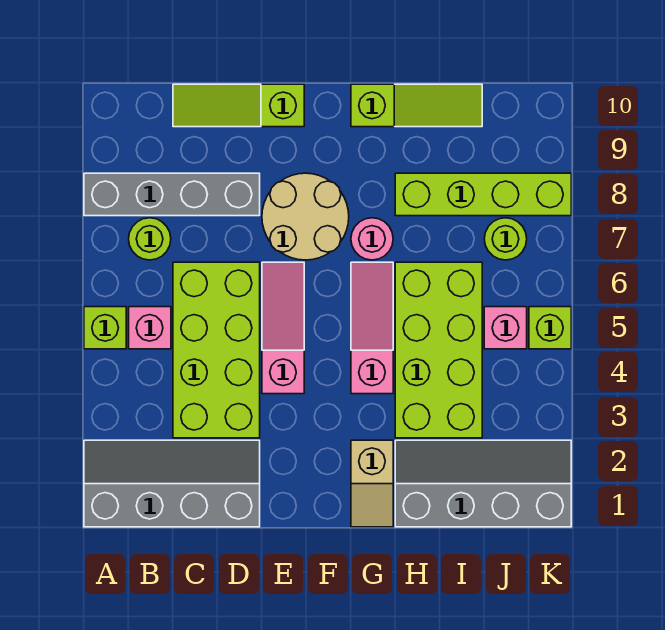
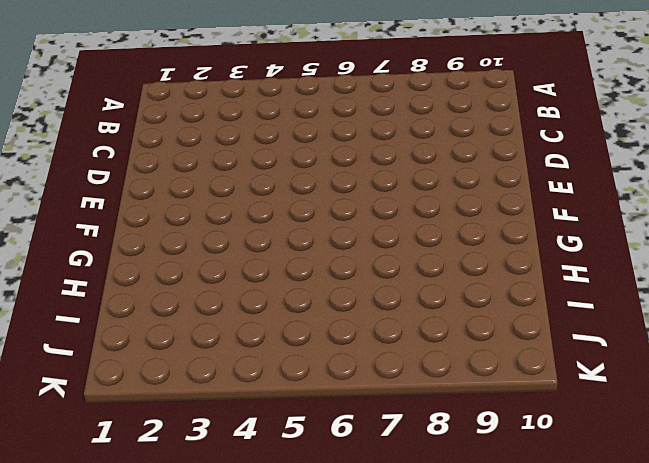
none -> grey slope A1:D2 level 1 top 1
none -> lime brick A5 level 1
none -> grey brick A8:D8 level 1

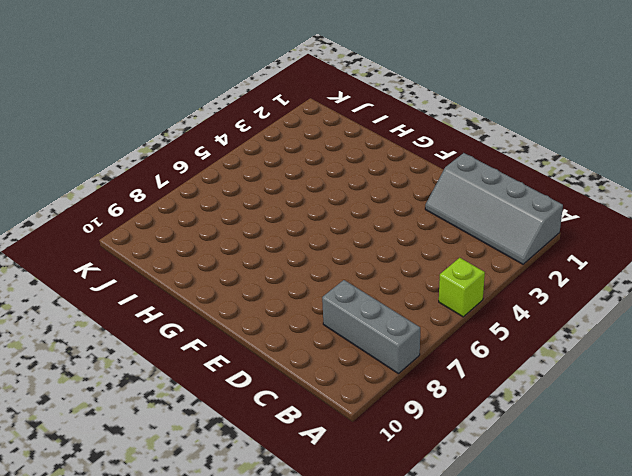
grey brick A8:C8 level 1 -> grey brick A8:D8 level 1
none -> pink brick B5 level 1
none -> lime round brick B7 level 1
none -> lime brick C3:D6 level 1

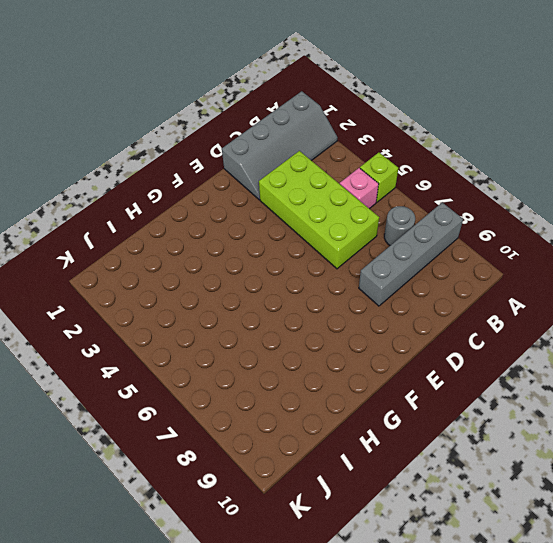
grey round brick B7 level 1 -> lime round brick B7 level 1
none -> lime slope C10:E10 level 1 top E
none -> pink slope E4:E6 level 1 top 4
none -> tan round brick E7:F8 level 1

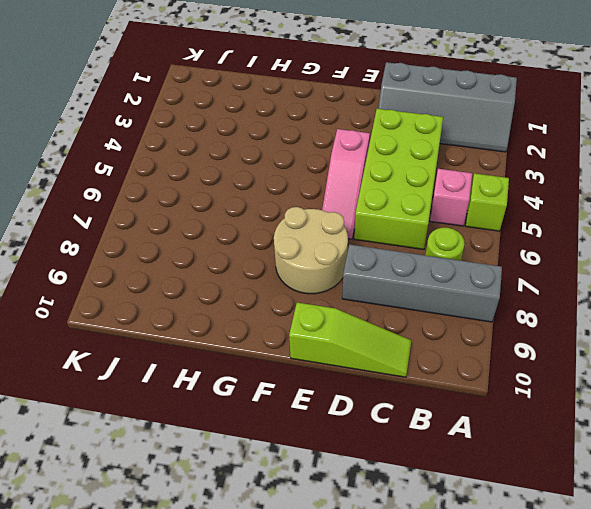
none -> tan slope G1:G2 level 1 top 2
none -> pink slope G4:G6 level 1 top 4
none -> pink round brick G7 level 1

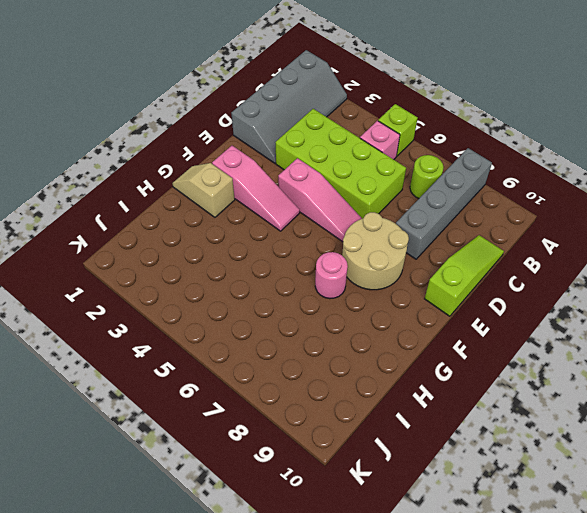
pink slope F2:F4 level 1 top 2 -> pink slope G4:G6 level 1 top 4
none -> lime slope G10:I10 level 1 top G
none -> grey slope H1:K2 level 1 top 1
none -> lime brick H3:I6 level 1

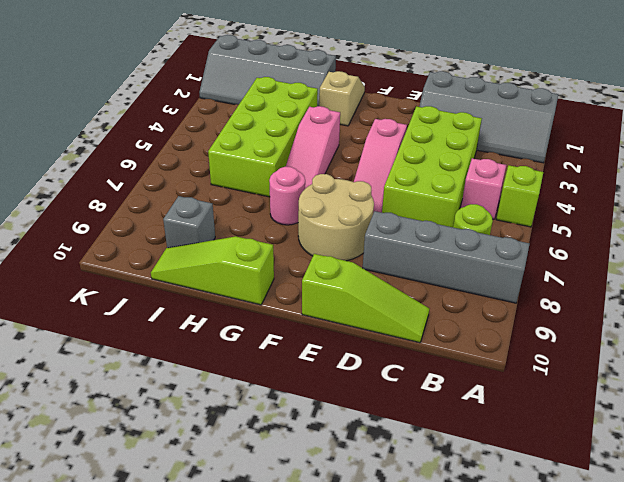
grey brick I9 level 1 -> none
none -> lime brick H8:K8 level 1
none -> pink brick J5 level 1
none -> lime round brick J7 level 1

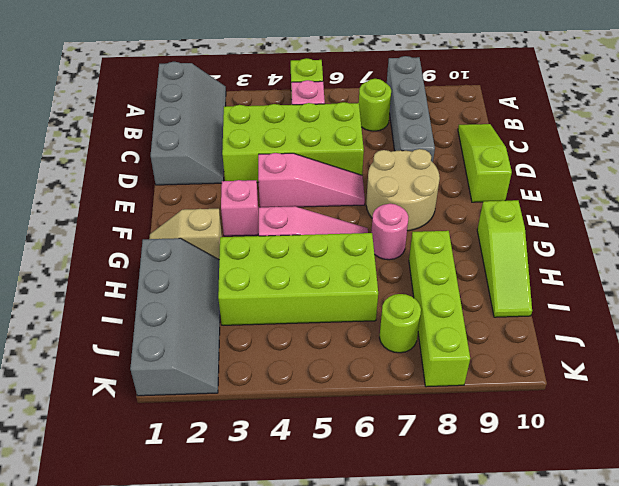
pink brick F3 level 1 -> pink brick J5 level 1
none -> lime brick K5 level 1

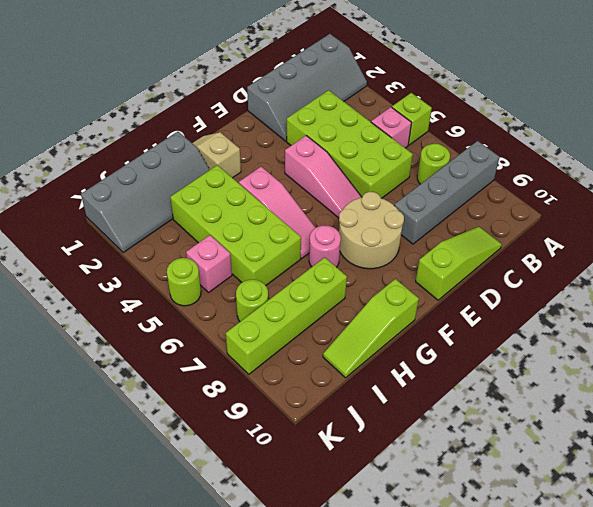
lime round brick K5 level 1 -> lime brick K5 level 1

